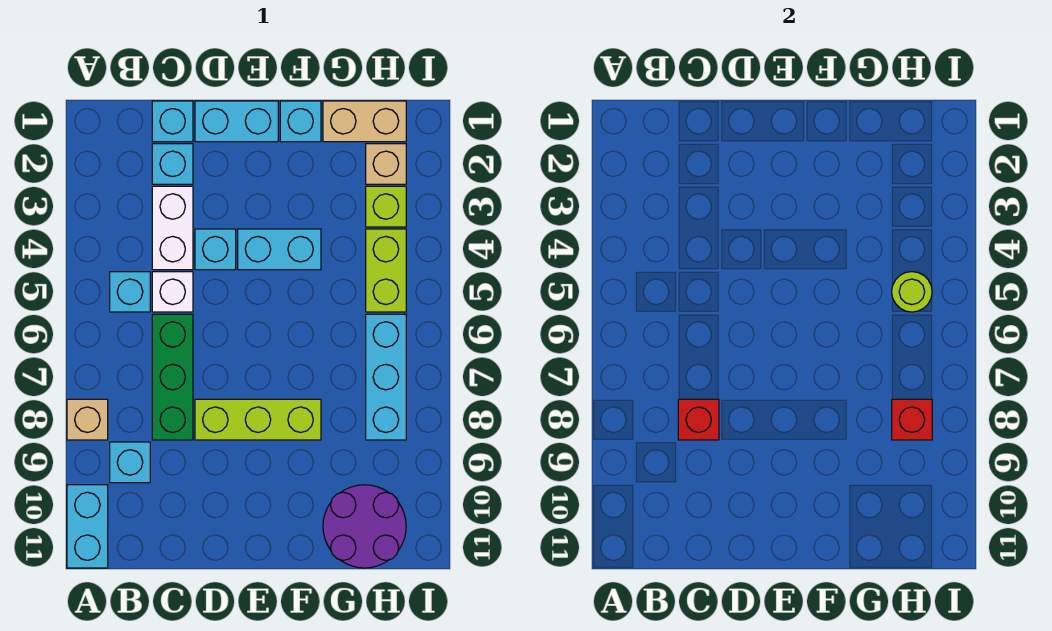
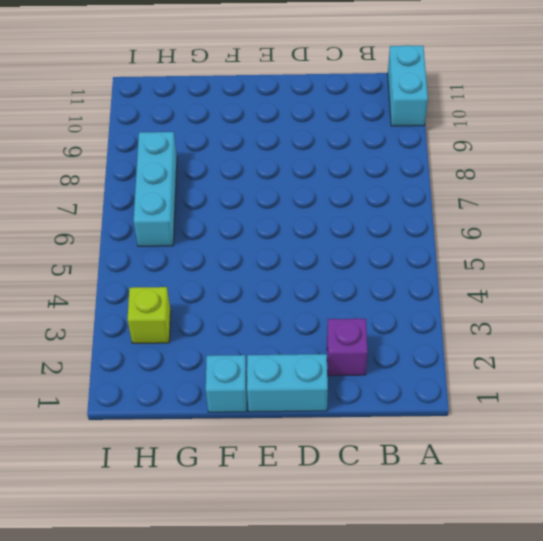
purple brick C2 level 1 -> cyan brick C2 level 1
none -> tan brick A8 level 1
none -> cyan brick B5 level 1
none -> cyan brick B9 level 1

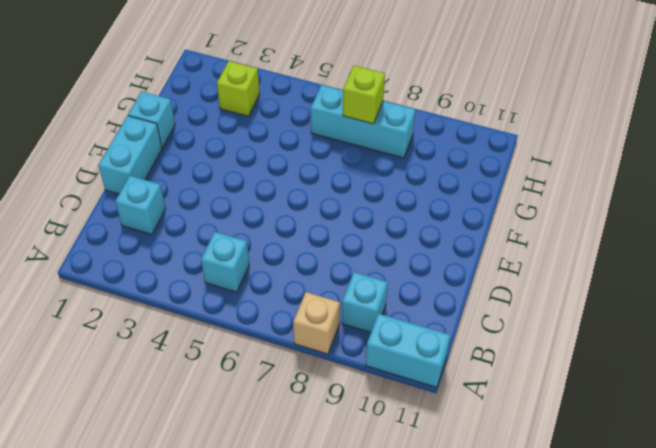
lime brick H7 level 2 -> none
none -> cyan brick C1 level 1
none -> white brick C3:C4 level 1
none -> white brick C5 level 1

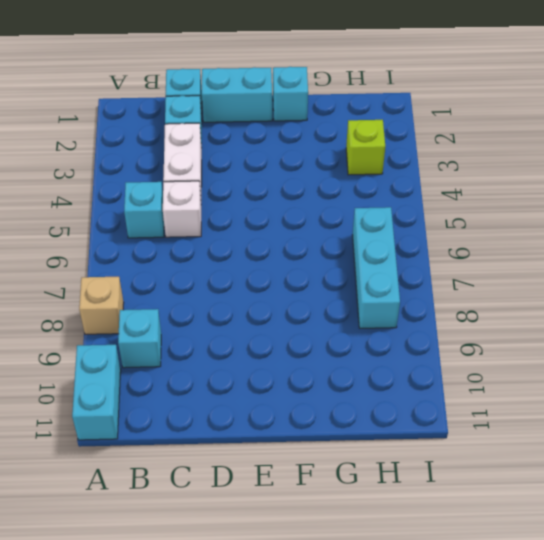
none -> green brick C6:C8 level 1
none -> cyan brick D4 level 1
none -> lime brick D8:F8 level 1

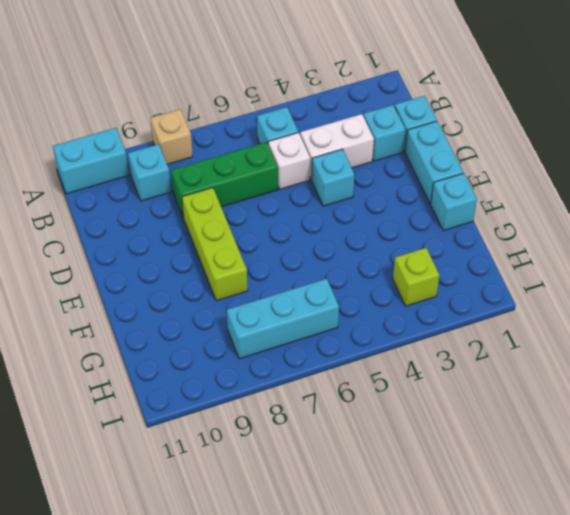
none -> cyan brick E4:F4 level 1
none -> tan brick G1:H1 level 1
none -> purple round brick G10:H11 level 1

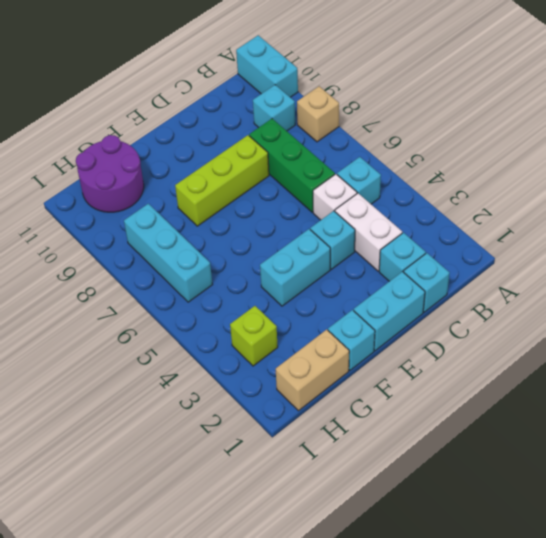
none -> tan brick H2 level 1
none -> lime brick H4:H5 level 1
none -> red brick C8 level 2

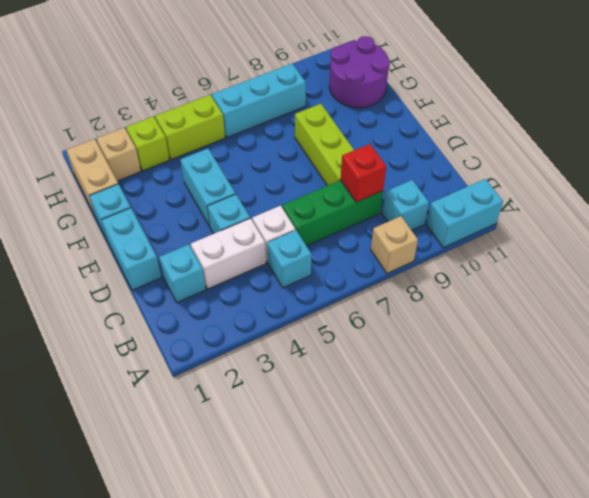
none -> cyan brick C1 level 1
none -> lime round brick H5 level 2
none -> red brick H8 level 2

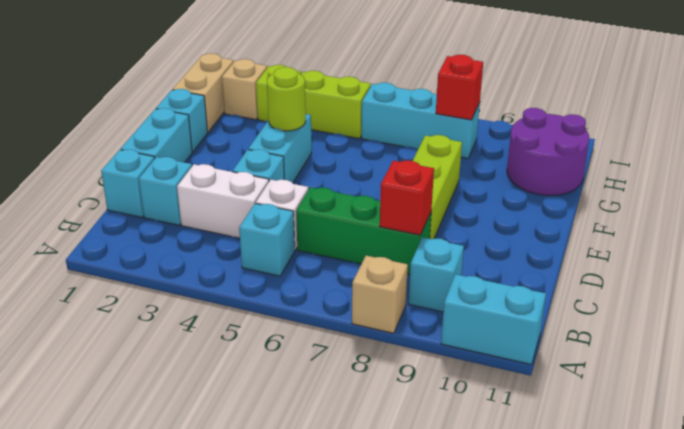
lime round brick F4 level 2 -> lime round brick H5 level 2

